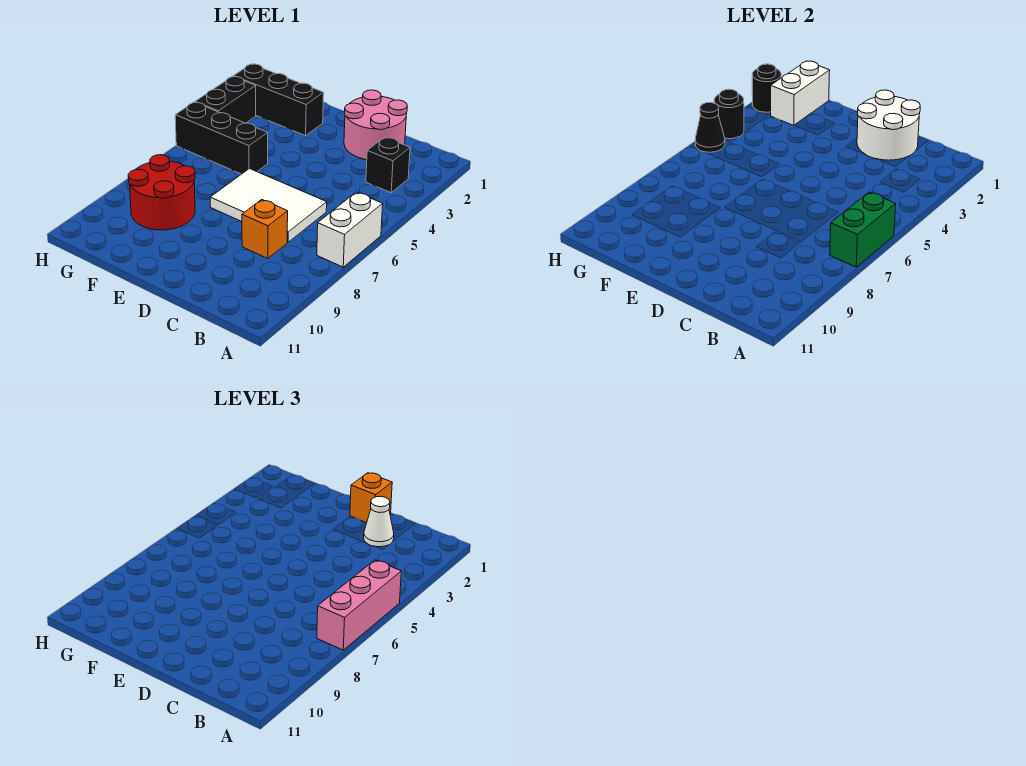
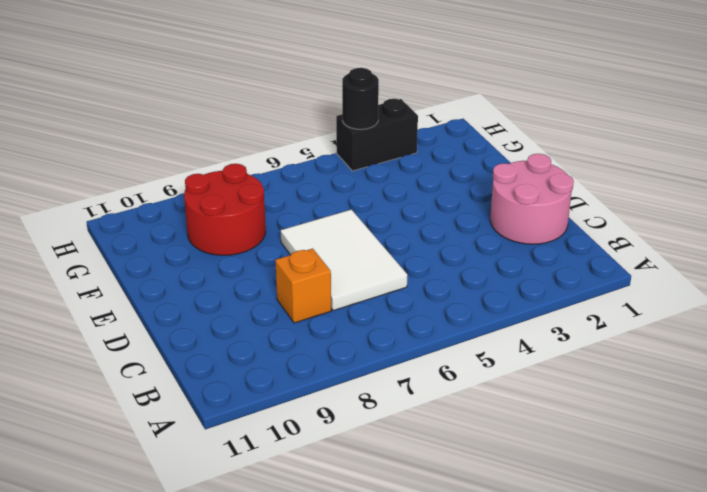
none -> white brick A6:A7 level 1
none -> black brick B3 level 1
none -> black brick F2:H2 level 1

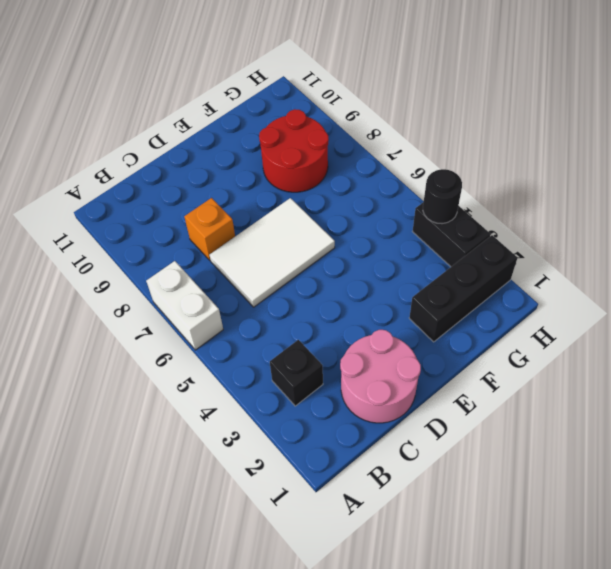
none -> black brick F5:H5 level 1
none -> green brick A6:A7 level 2
none -> white round brick C1:D2 level 2

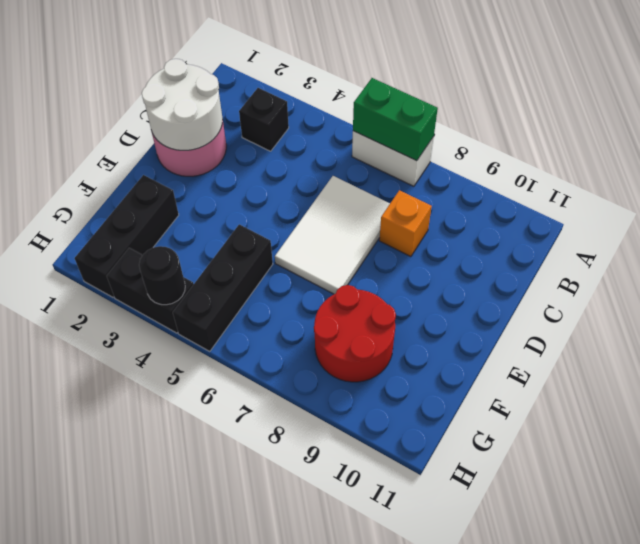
none -> white brick G1:G2 level 2
none -> black round brick H2 level 2
none -> black cone H5 level 2

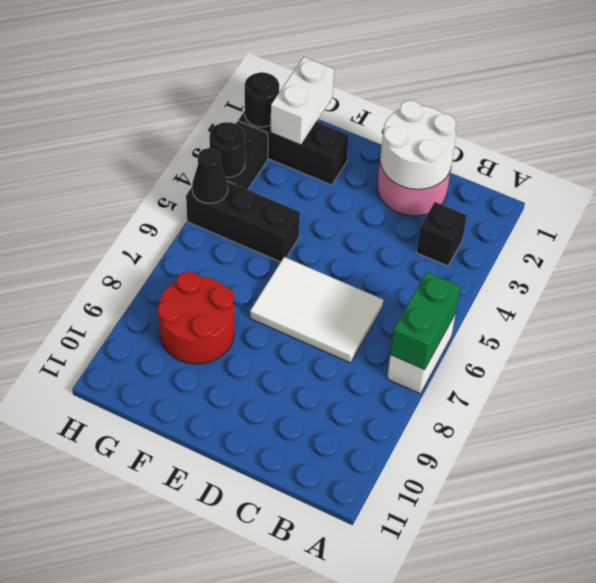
none -> orange brick C8 level 1
none -> pink brick A5:A7 level 3
none -> white cone C2 level 3

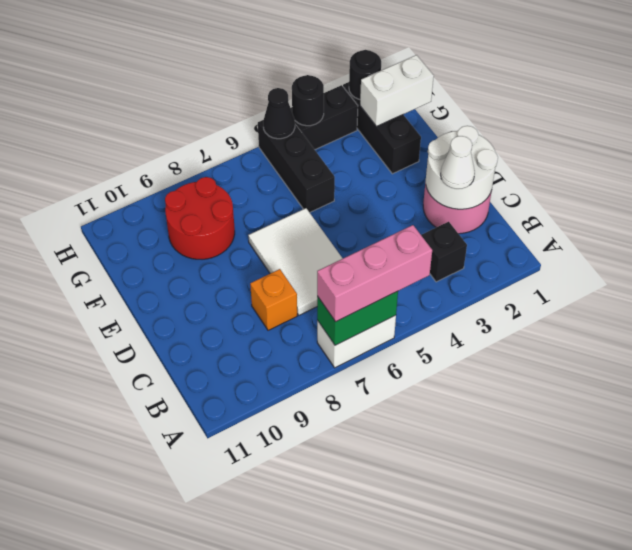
none -> orange brick D1 level 3

